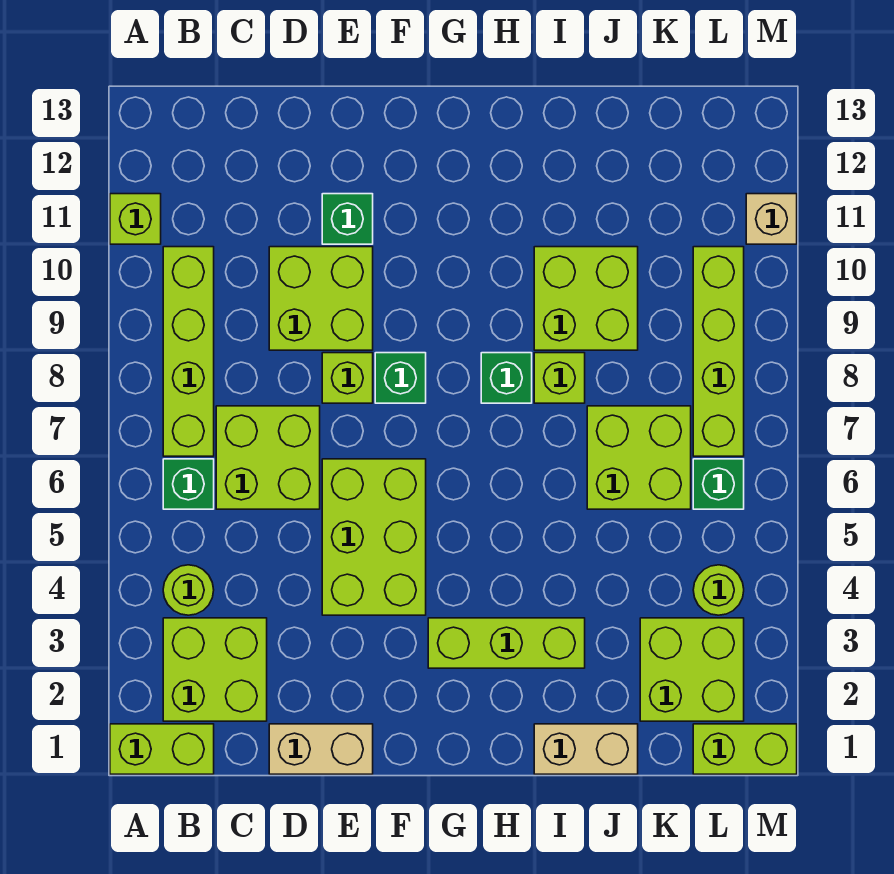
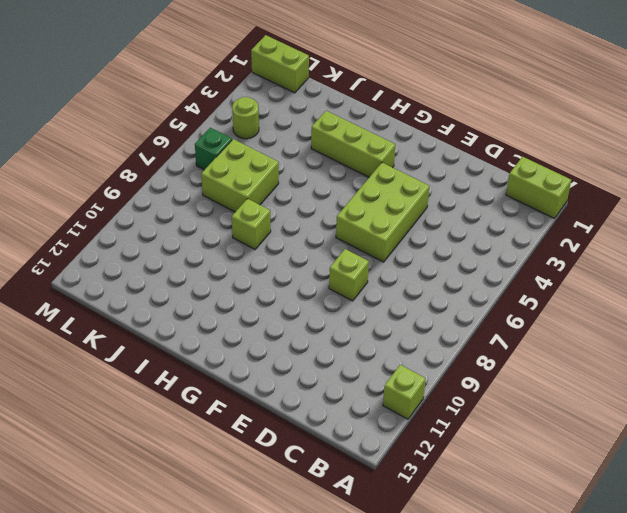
none -> lime brick B2:C3 level 1
none -> lime round brick B4 level 1
none -> green brick B6 level 1

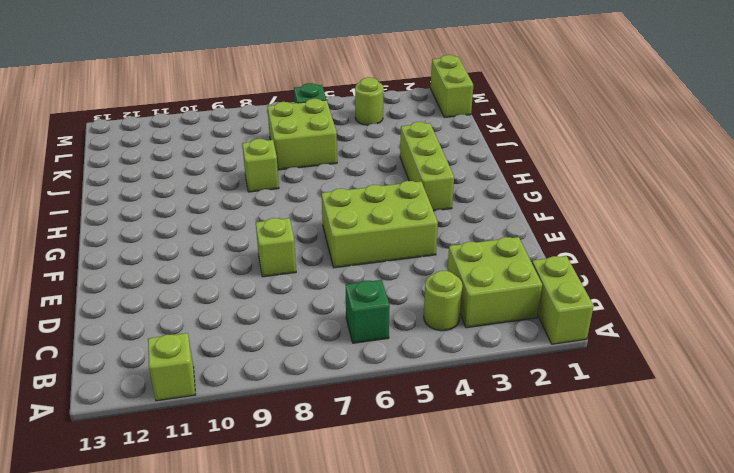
none -> lime brick B7:B10 level 1
none -> lime brick C6:D7 level 1
none -> tan brick D1:E1 level 1

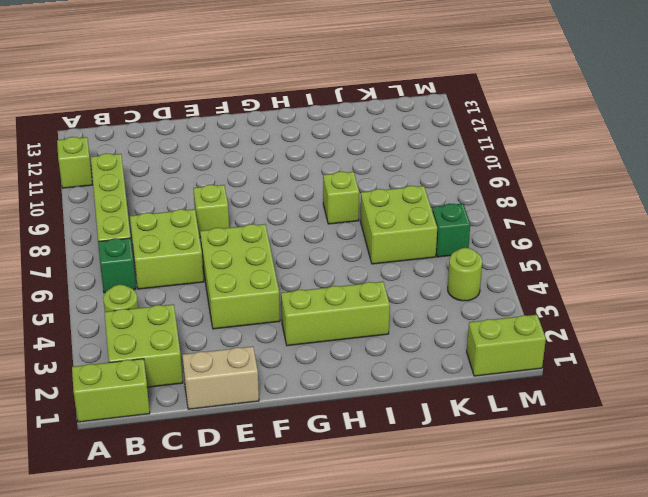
none -> lime brick D9:E10 level 1
none -> green brick E11 level 1
none -> green brick F8 level 1

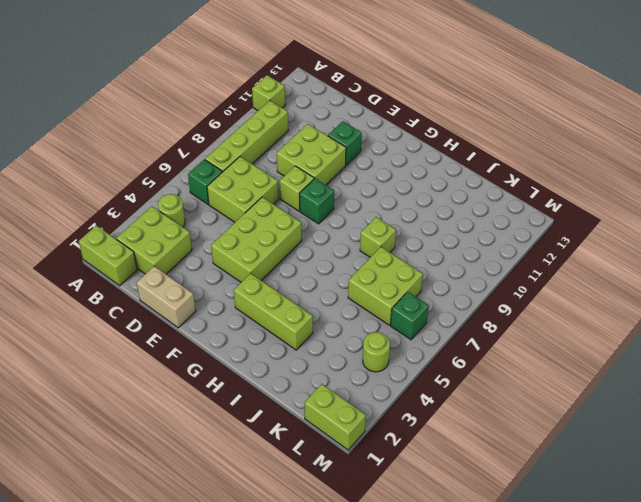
none -> green brick H8 level 1
none -> tan brick I1:J1 level 1
none -> lime brick I9:J10 level 1

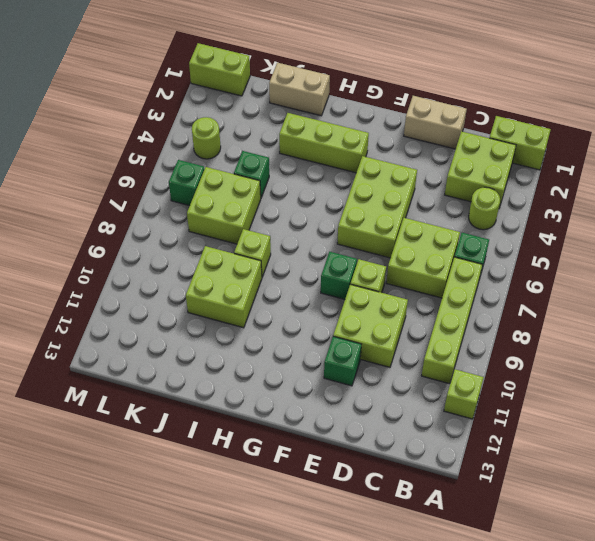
green brick J5 level 1 -> green brick H8 level 1
none -> lime brick K2:L3 level 1
none -> lime brick L7:L10 level 1
none -> tan brick M11 level 1

